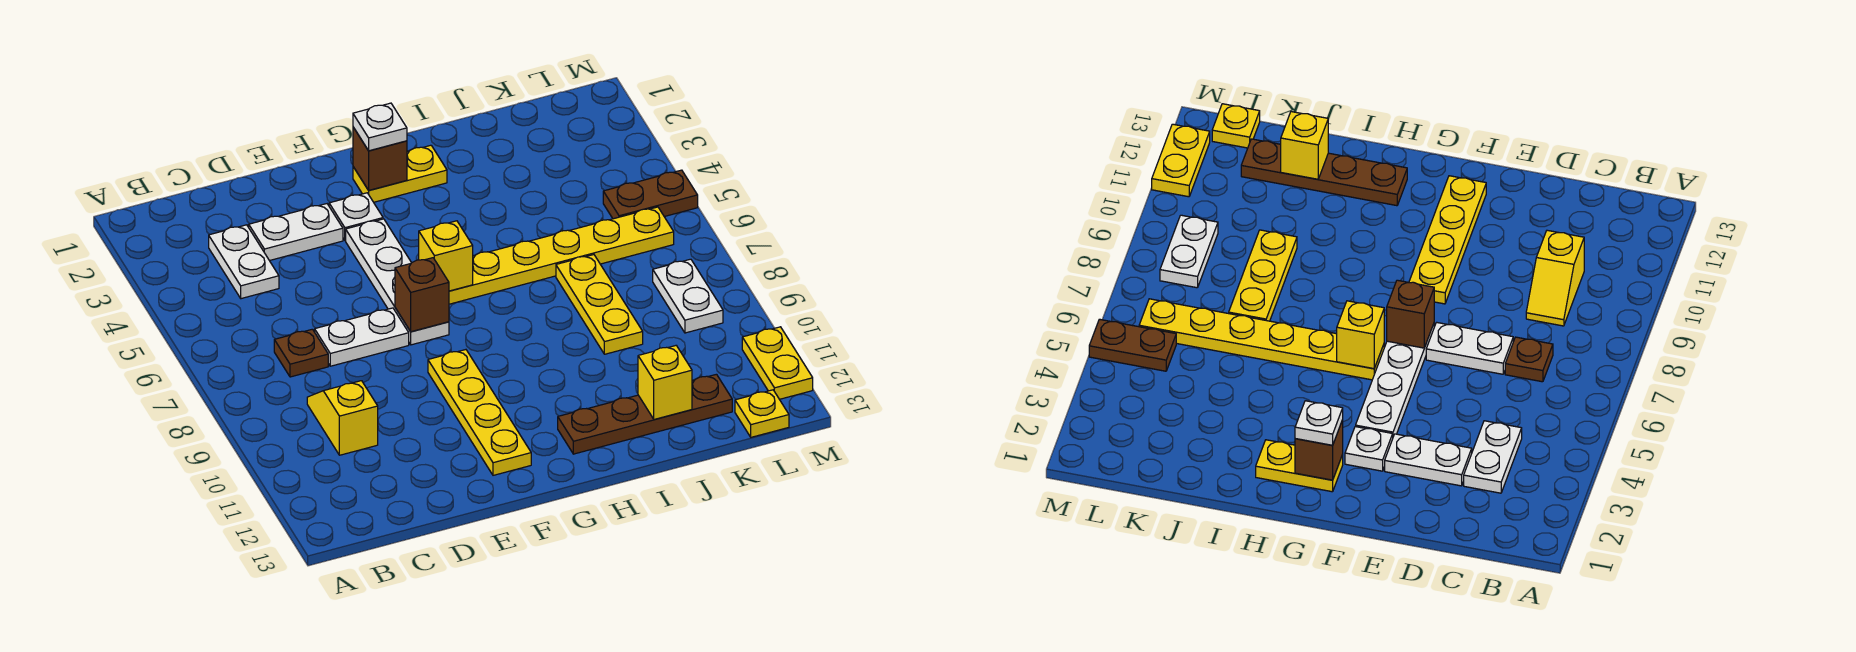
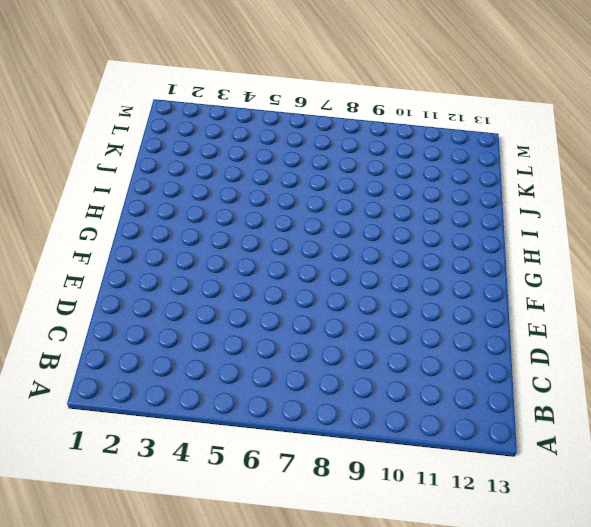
none -> white plate C3:C4 level 1
none -> brown plate C7 level 1
none -> yellow slope C9:C10 level 1 top 10

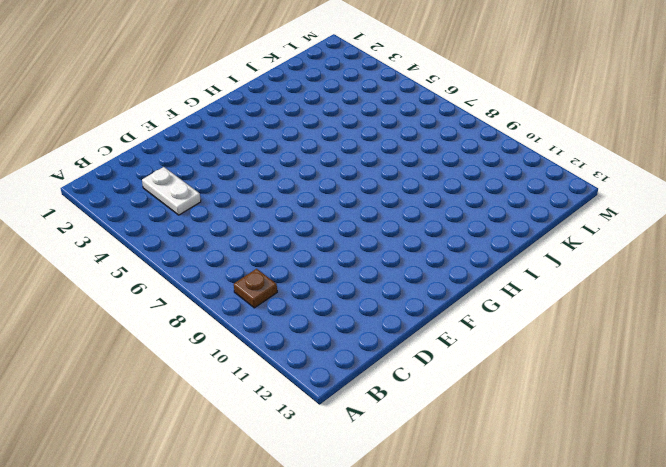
brown plate B9 level 1 -> brown plate C7 level 1
none -> yellow slope C9:C10 level 1 top 10
none -> white plate D3:E3 level 1
none -> white plate D7:E7 level 1

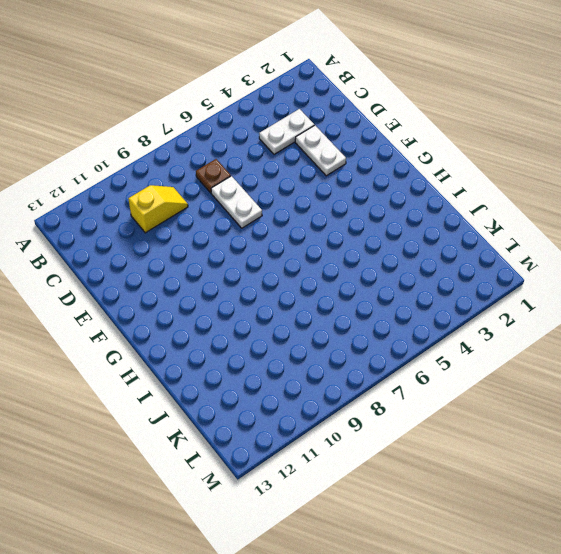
none -> white plate F3 level 1
none -> white plate F4:F7 level 1
none -> yellow plate F9:F12 level 1

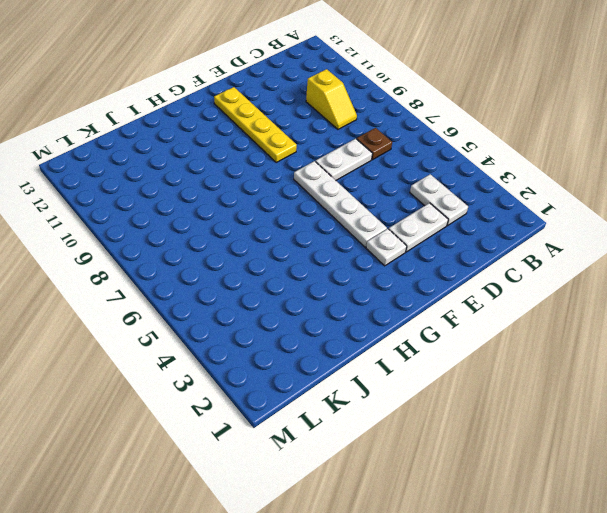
none -> yellow plate G2:H2 level 1
none -> yellow plate G6:L6 level 1
none -> brown plate H12:K12 level 1

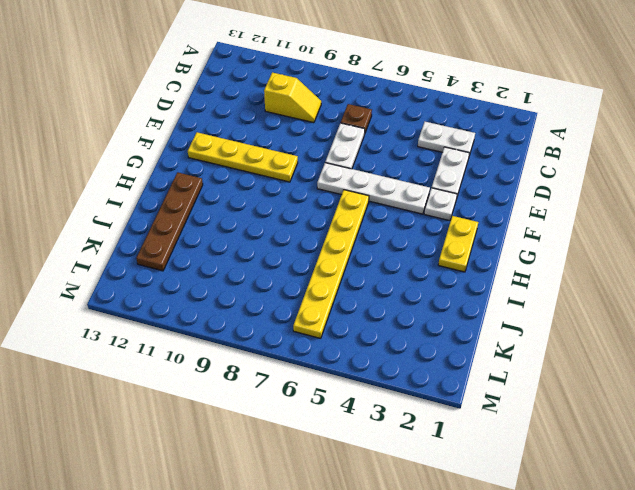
none -> yellow plate J7:J9 level 1
none -> brown plate L5:M5 level 1
none -> white plate L8:L9 level 1

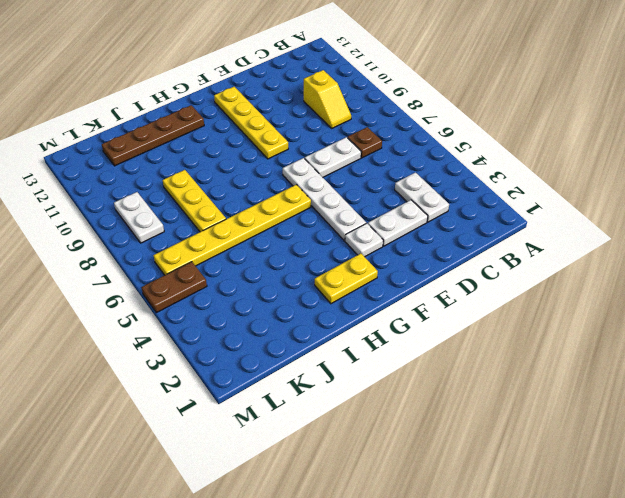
none -> yellow plate L13 level 1
none -> yellow plate M11:M12 level 1
none -> brown brick F7 level 2

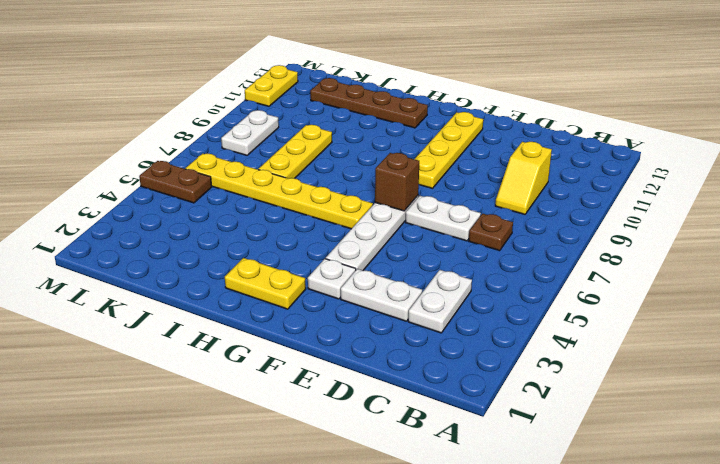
none -> yellow plate L13 level 1
none -> brown brick G2 level 2
none -> yellow brick G6 level 2

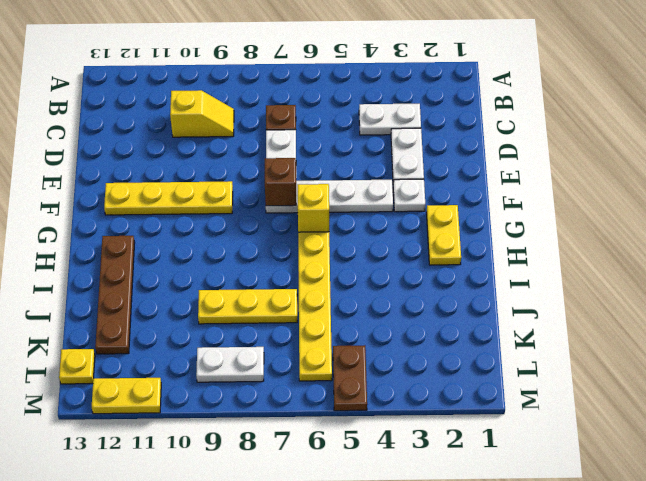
none -> brown brick G2 level 2
none -> yellow brick J12 level 2
none -> white plate G2 level 3

